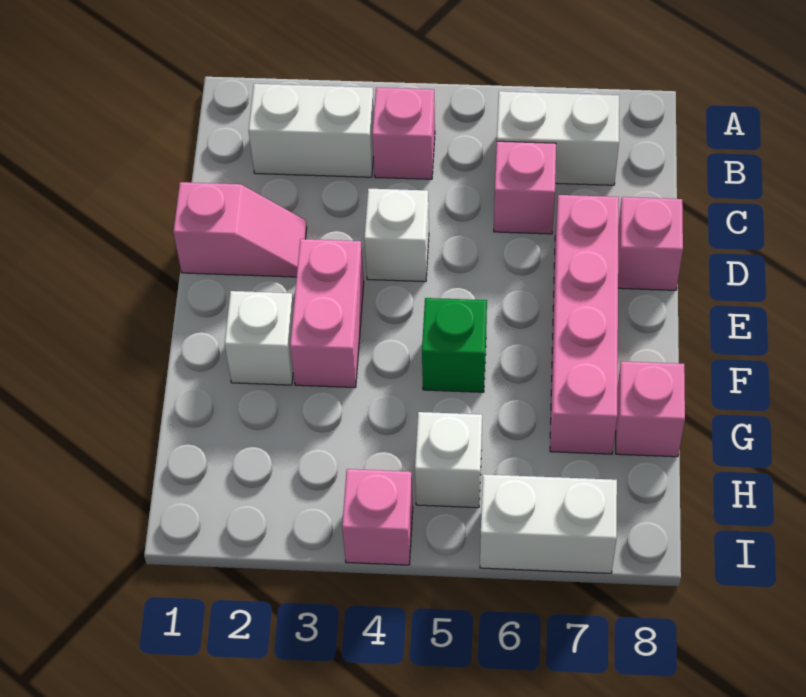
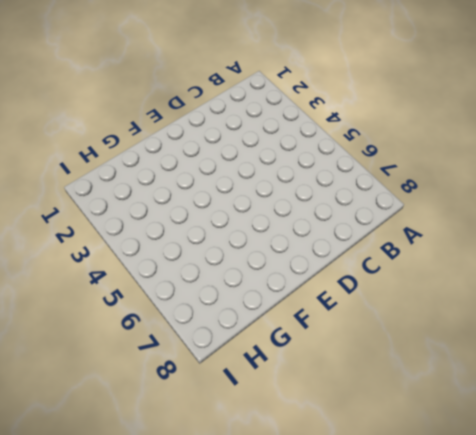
none -> white brick B2:B3 level 1
none -> pink brick B4 level 1
none -> white brick B6:B7 level 1

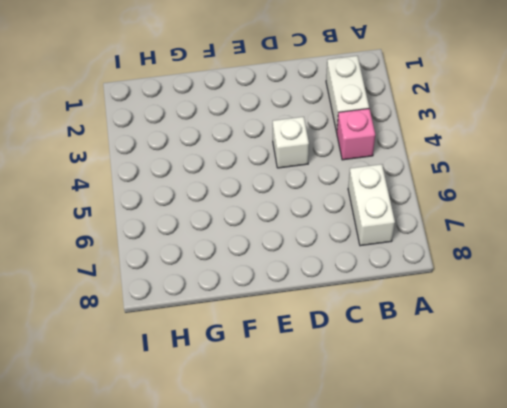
none -> pink brick C6 level 1
none -> pink slope D1:D2 level 1 top 1
none -> pink brick D7:G7 level 1

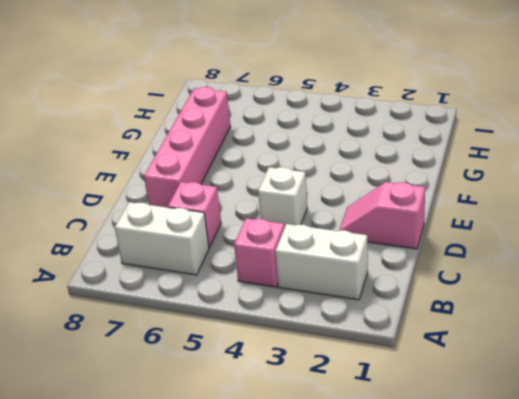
none -> pink brick D8 level 1
none -> pink brick E3:F3 level 1
none -> white brick F2 level 1

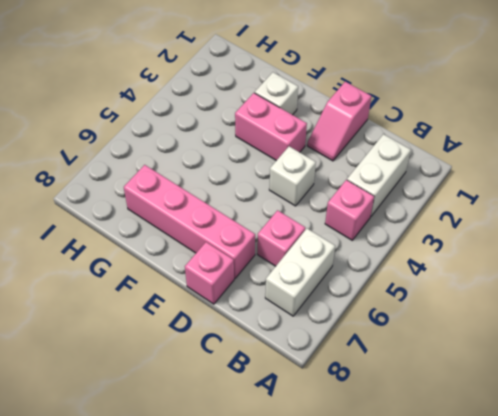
none -> green brick F5 level 1
none -> pink brick G8 level 1
none -> white brick H5 level 1

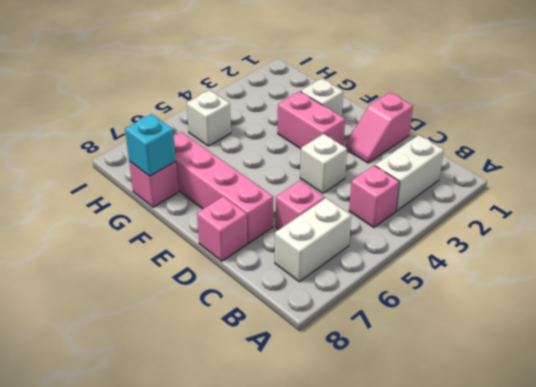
cyan brick G8 level 2 -> none
none -> green brick F5 level 1
none -> pink brick I4 level 1
none -> white brick I6:I7 level 1

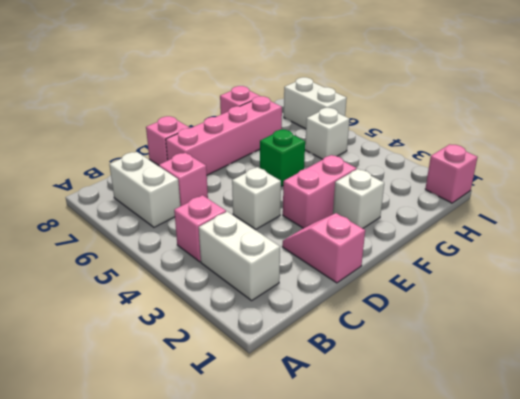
pink brick I1 level 1 -> pink brick I4 level 1

